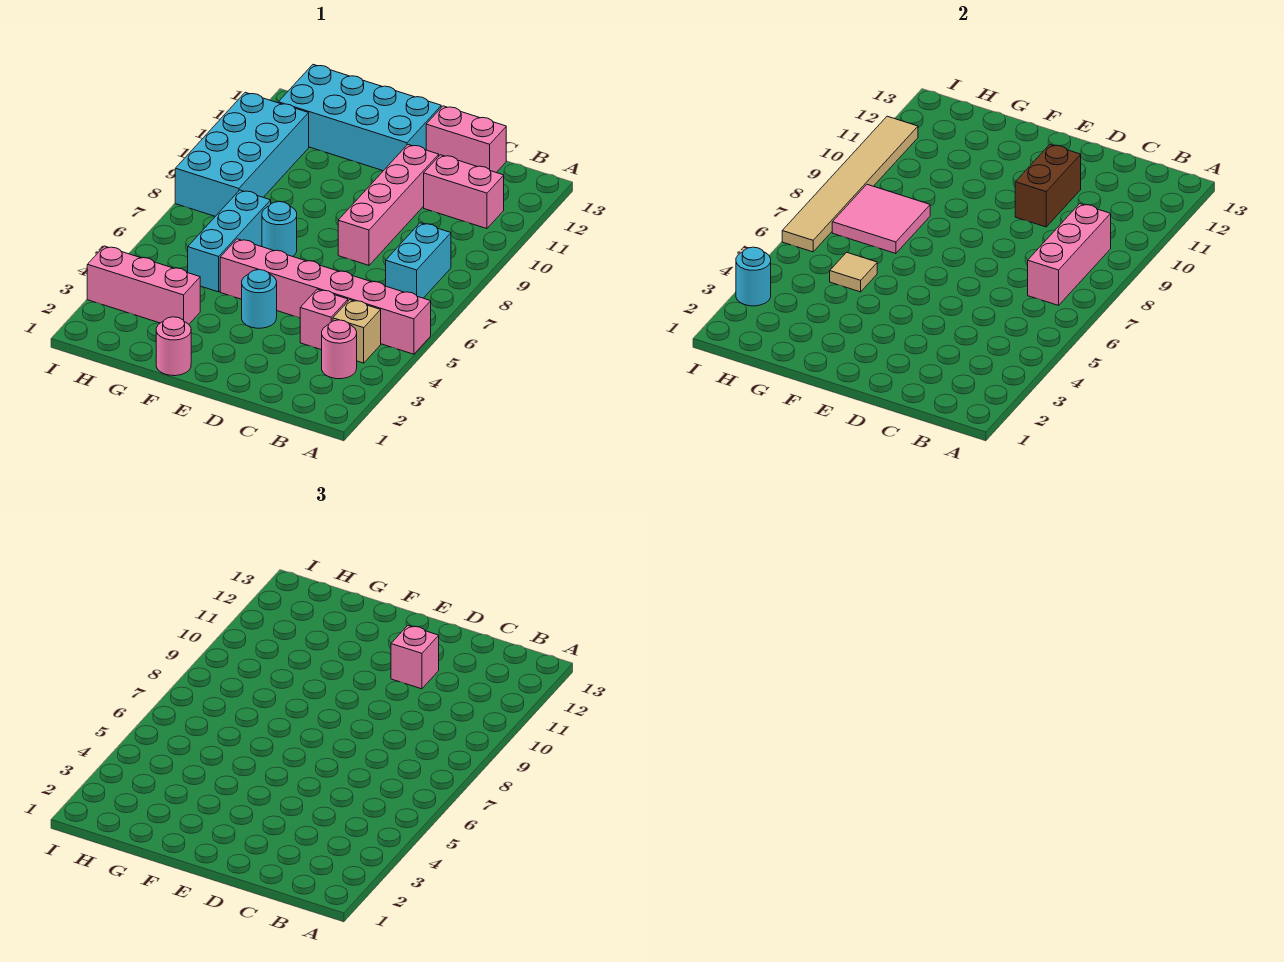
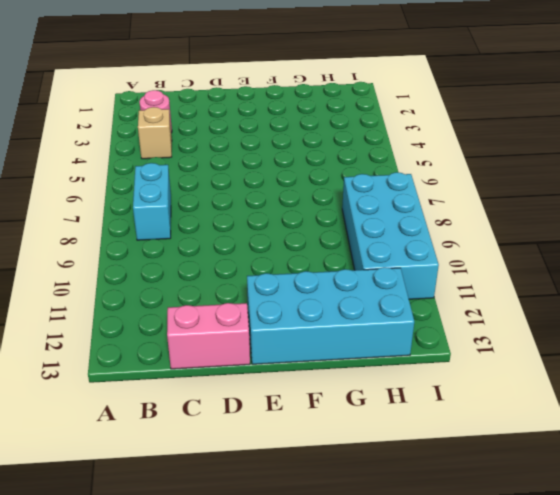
none -> pink brick A5:F5 level 1
none -> pink brick B11:C11 level 1
none -> pink brick C4 level 1

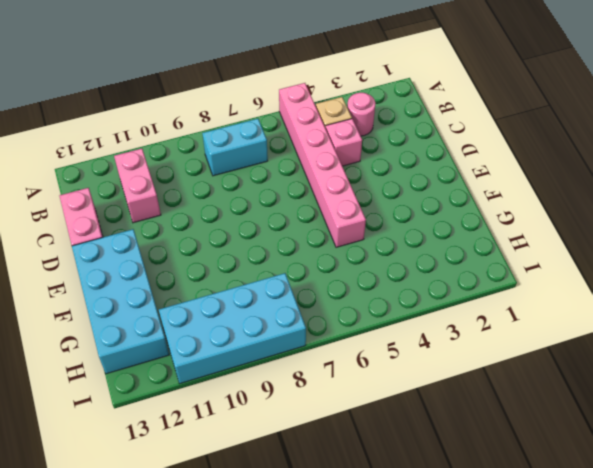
none -> pink brick D8:D11 level 1
none -> cyan round brick E4 level 1
none -> pink round brick F1 level 1

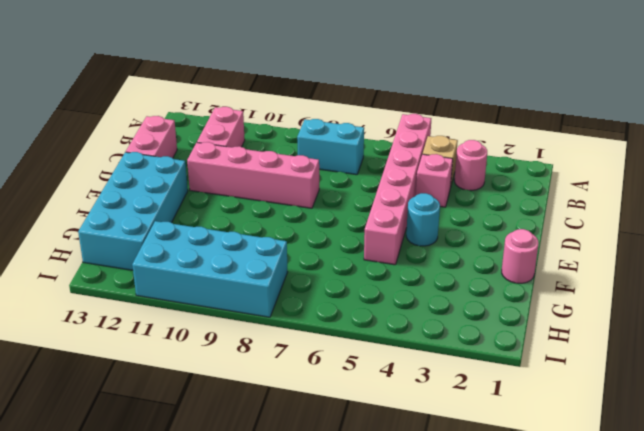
none -> cyan round brick F7 level 1
none -> pink brick G3:I3 level 1
none -> cyan brick G5:G7 level 1

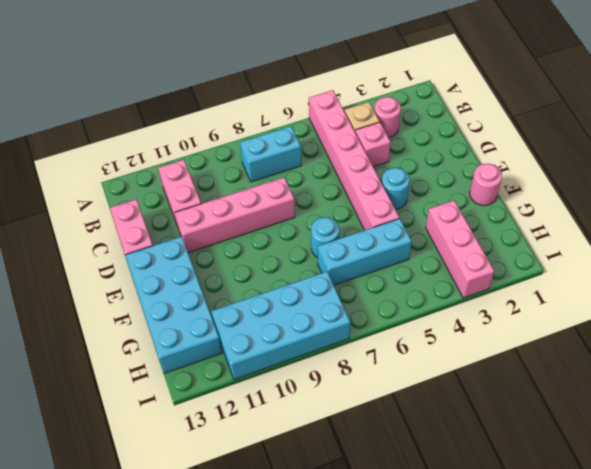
none -> pink brick B7:B9 level 2
none -> brown brick D10:D11 level 2
none -> tan tile G5 level 2

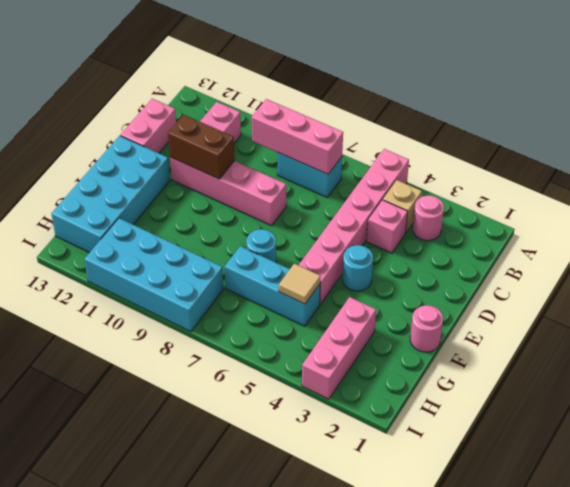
none -> pink tile G7:H8 level 2
none -> cyan round brick I3 level 2
none -> tan tile I6:I11 level 2

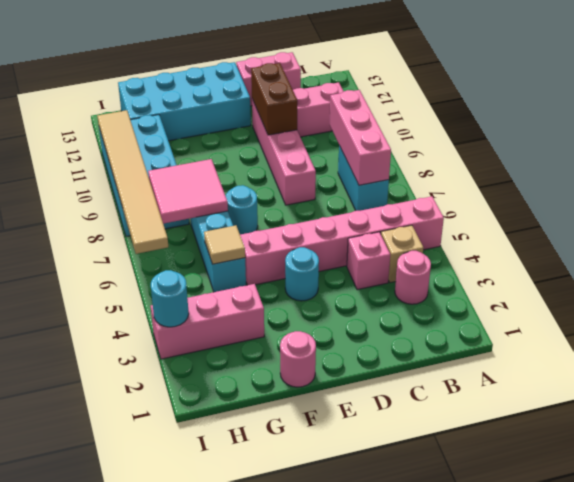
none -> pink brick D11 level 3

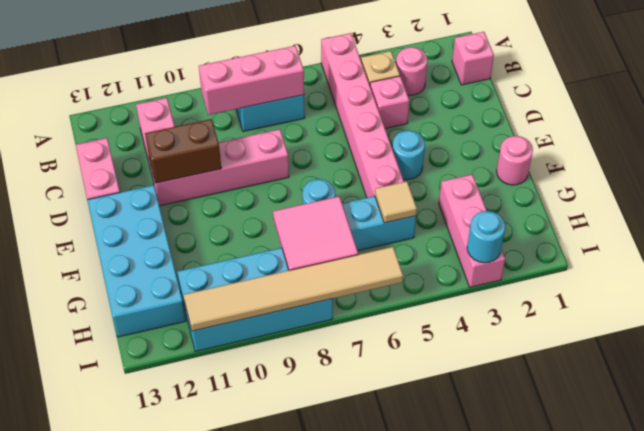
pink brick B1 level 1 -> pink brick D11 level 3

